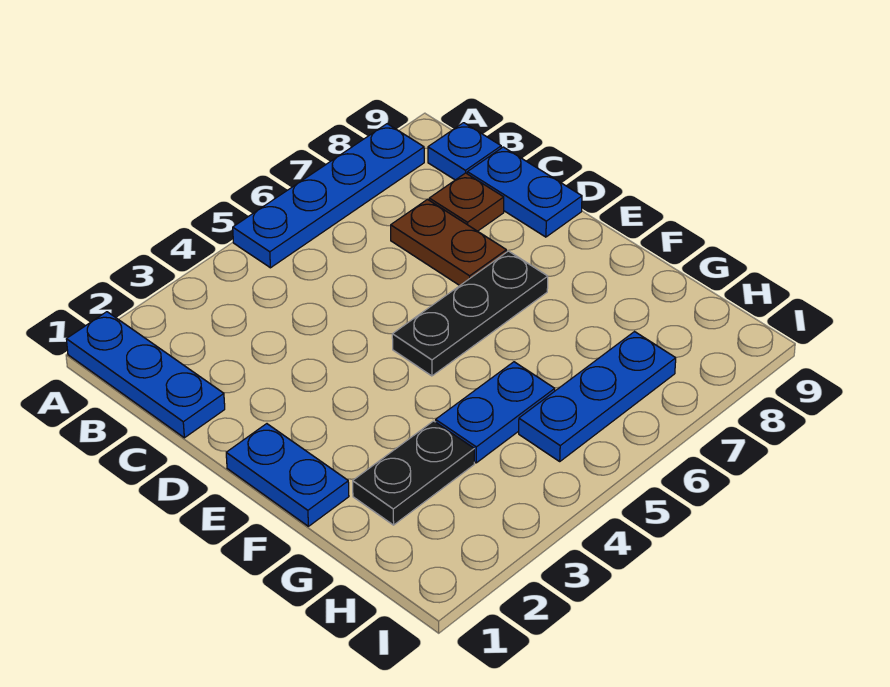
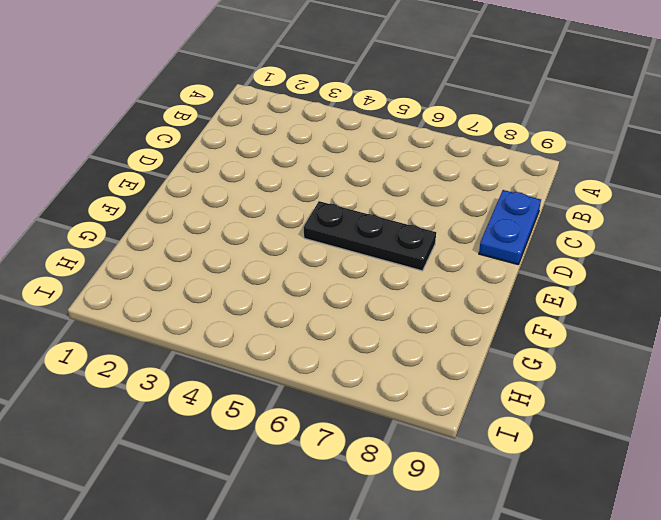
none -> blue plate A1:C1 level 1
none -> blue plate A5:A8 level 1

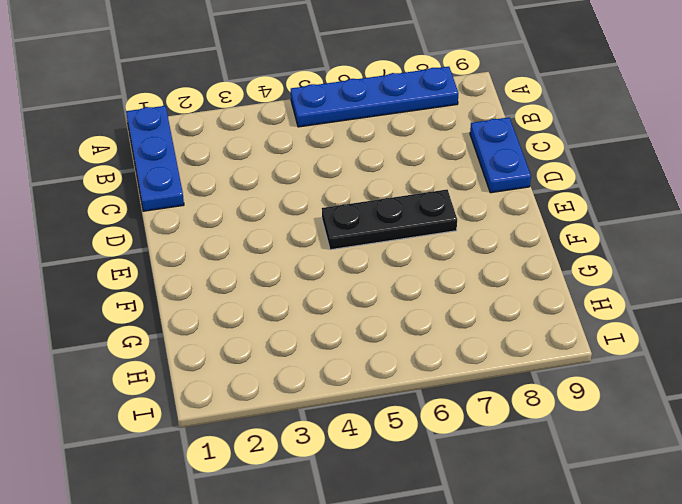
none -> blue plate B9 level 1
none -> brown plate C7:D7 level 1

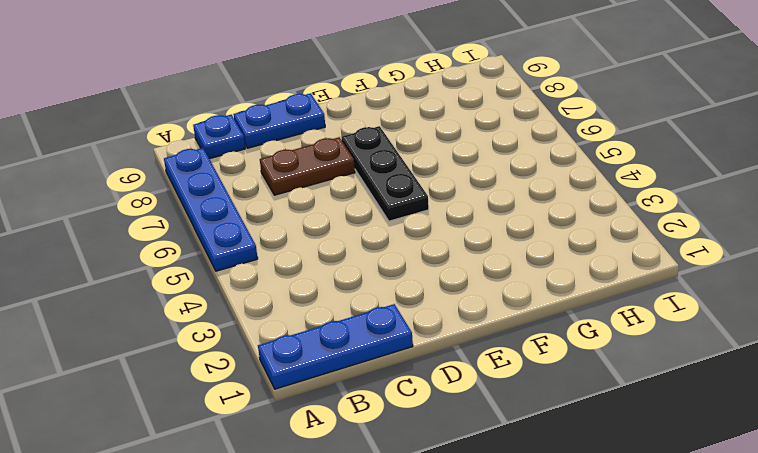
none -> brown plate C8 level 1
none -> blue plate E1:F1 level 1

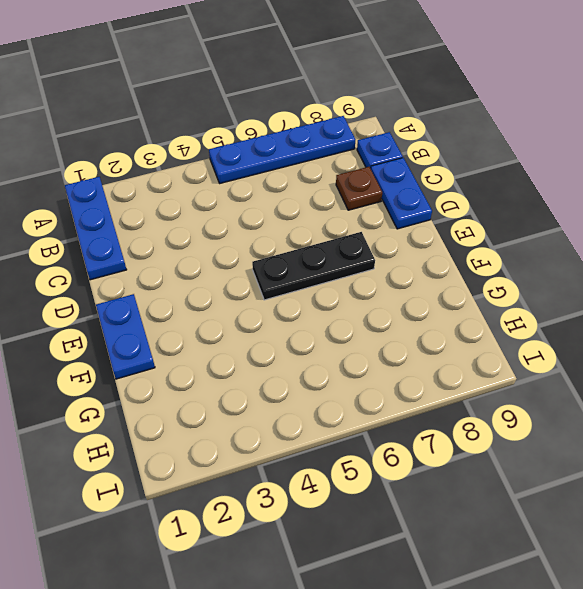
none -> brown plate C7:D7 level 1
none -> black plate G2:G3 level 1

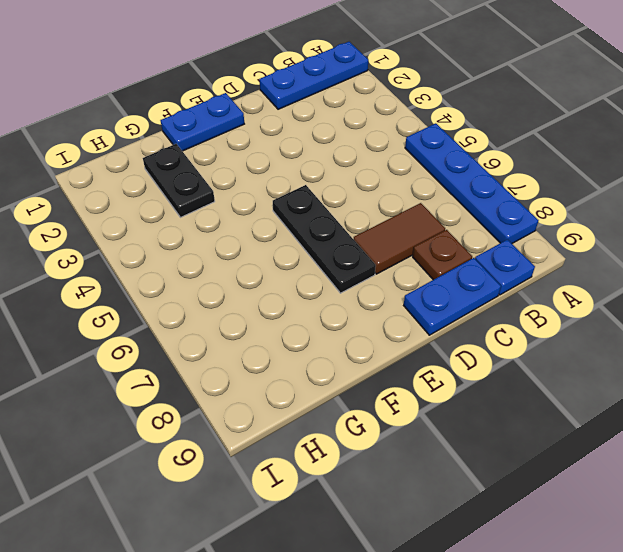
brown tile C7:D7 level 1 -> brown plate C7:D7 level 1
none -> blue plate G4:G5 level 1
none -> blue plate H5:H7 level 1

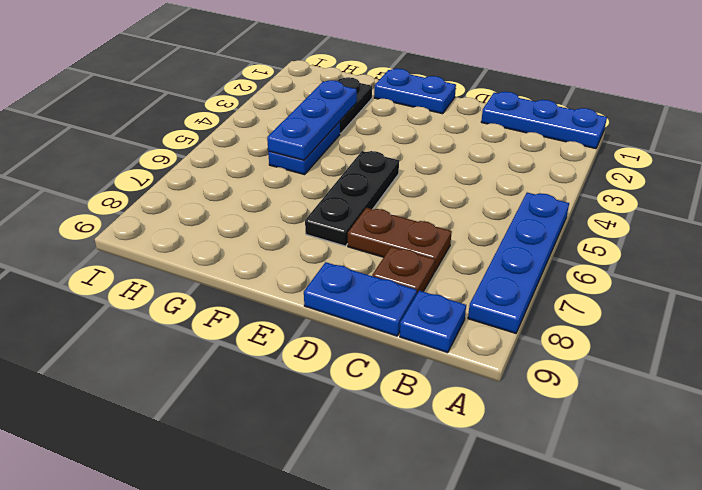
blue plate G3:G5 level 2 -> blue plate H5:H7 level 1

